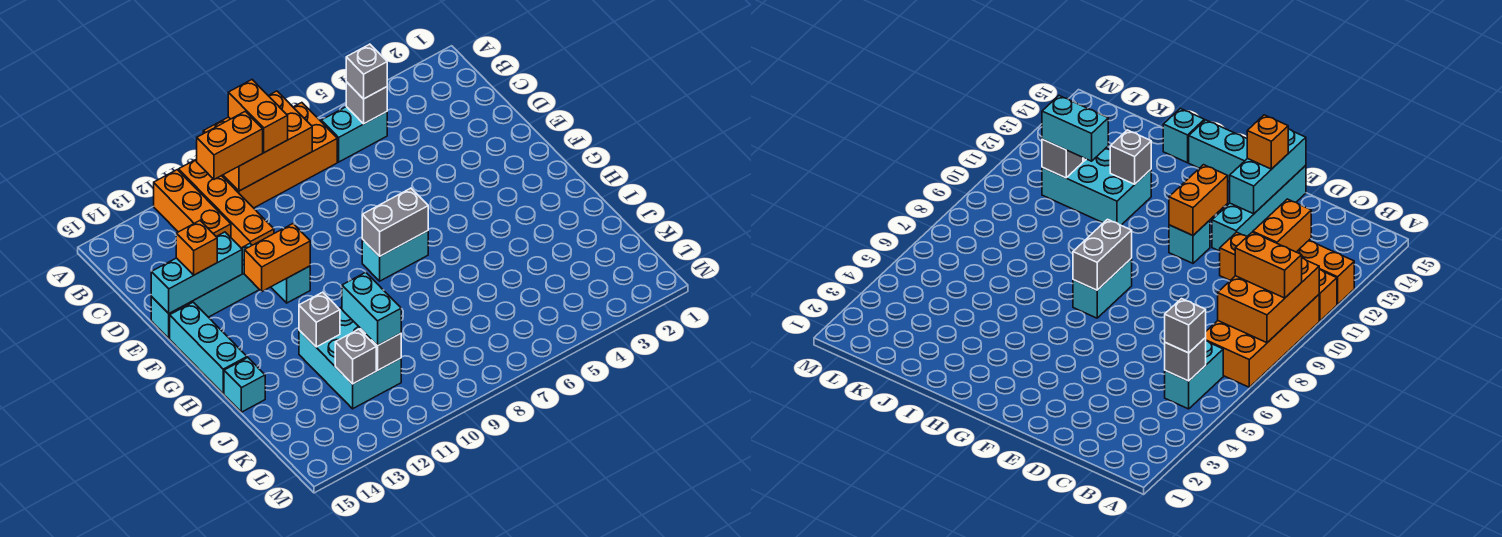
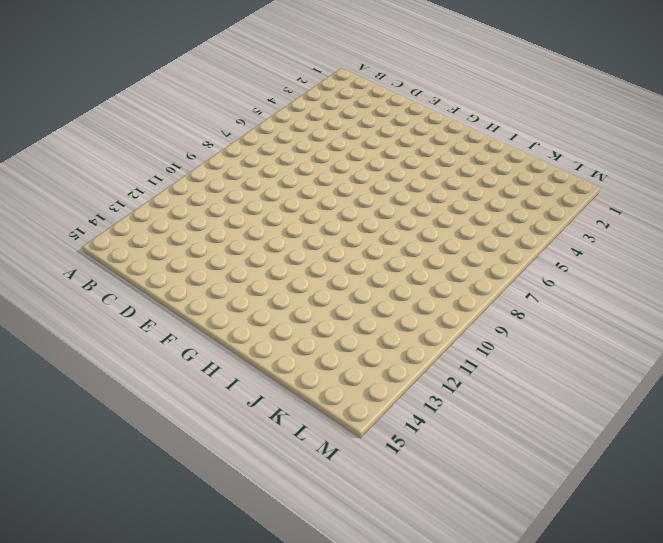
none -> orange brick A7:B10 level 1
none -> orange brick A11:D11 level 1
none -> orange brick A12:C12 level 1

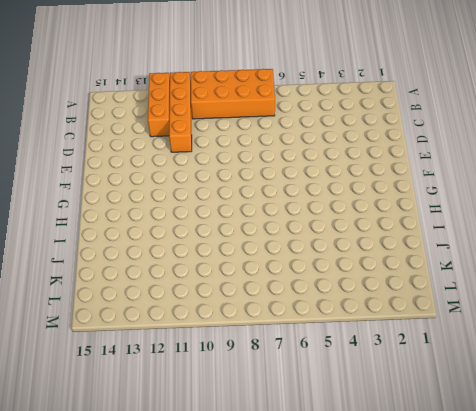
none -> cyan brick B5:B6 level 1
none -> cyan brick E12:E15 level 1
none -> cyan brick F11 level 1

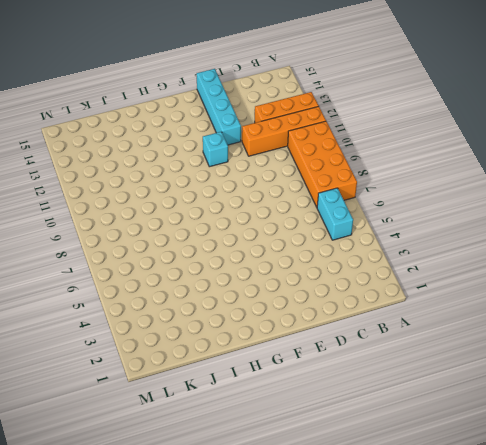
none -> cyan brick F15:H15 level 1
none -> cyan brick G7:G8 level 1
none -> cyan brick I11:K12 level 1

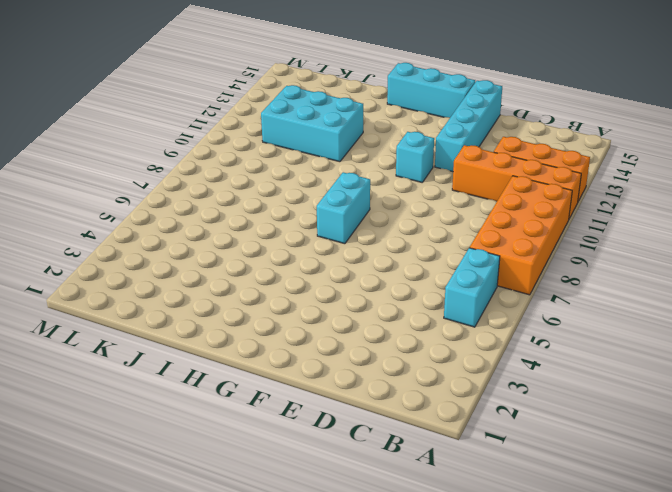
none -> cyan brick I15 level 1
none -> orange brick A8:B10 level 2
none -> grey brick B5 level 2

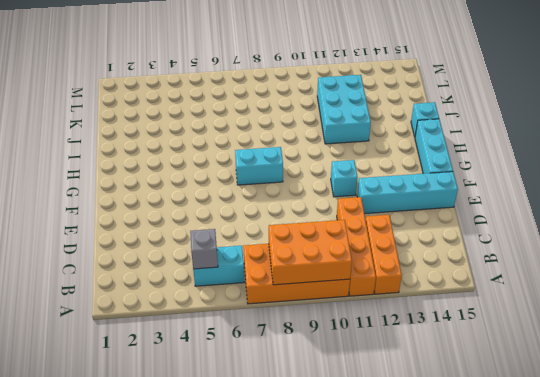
none -> cyan brick E13:E15 level 2
none -> orange brick F11:F12 level 2
none -> grey brick G7:G8 level 2

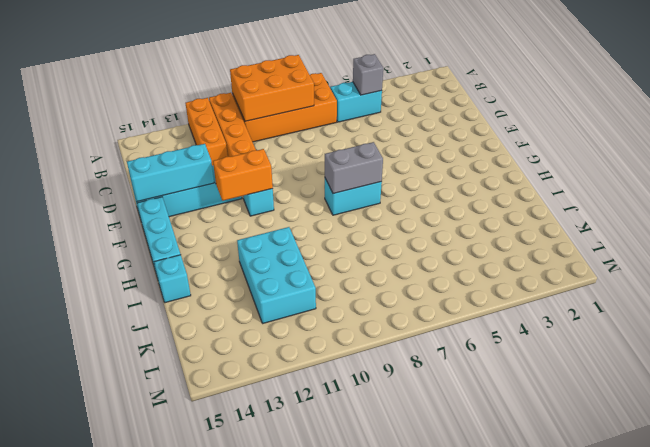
none -> grey brick I12 level 2
none -> grey brick K11 level 2
none -> grey brick K12 level 2

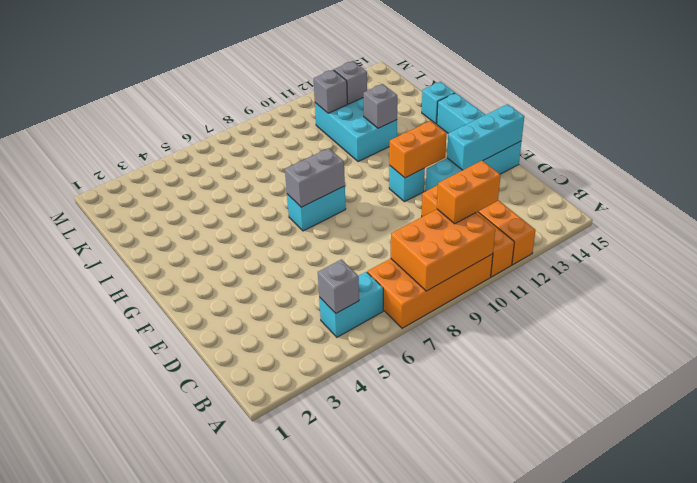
none -> orange brick A9:B9 level 3
none -> grey brick B5 level 3
none -> orange brick E14 level 3

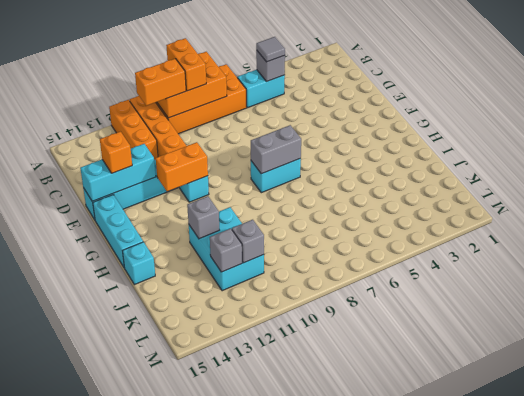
grey tile B5 level 3 -> grey brick B5 level 3
none -> cyan brick J11:K11 level 3

